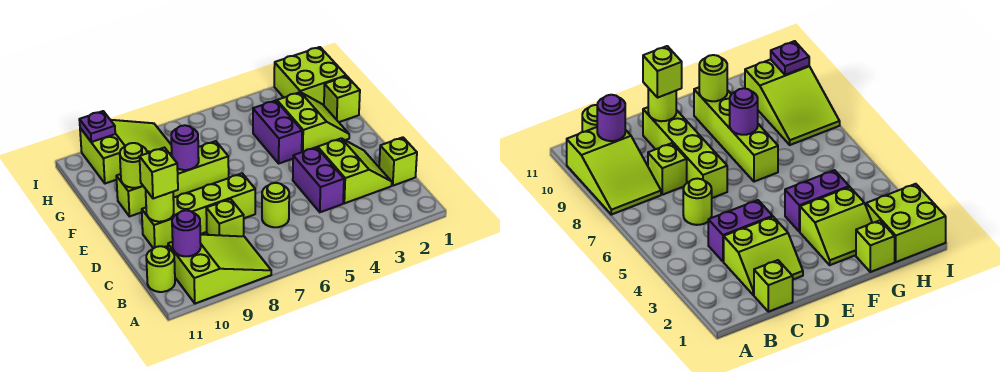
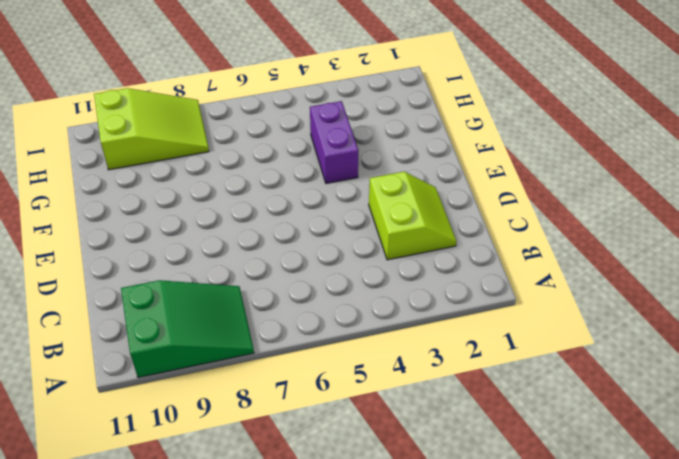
green slope A8:B10 level 1 top 10 -> lime slope A8:B10 level 1 top 10
none -> lime round brick B11 level 1
none -> lime brick C1 level 1
none -> purple brick C4:D4 level 1

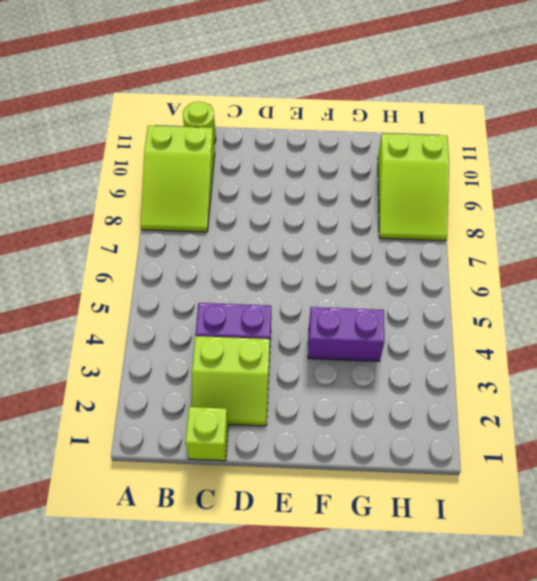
none -> lime round brick C6 level 1
none -> lime brick C8 level 1
none -> lime brick D7:D10 level 1

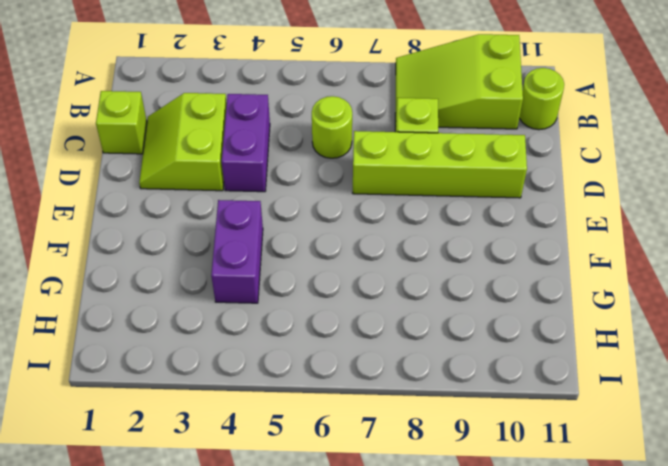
none -> lime slope F2:G3 level 1 top 3
none -> lime brick F7:F10 level 1
none -> lime brick G1 level 1

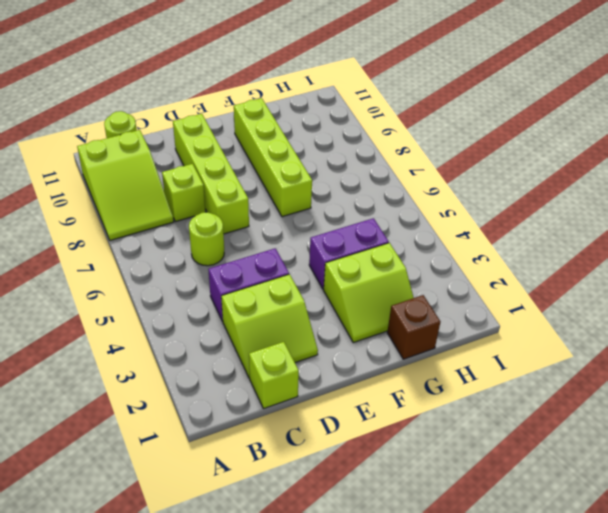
brown brick G1 level 1 -> lime brick G1 level 1
none -> lime brick H1:I2 level 1
none -> lime slope H8:I10 level 1 top 10
none -> purple round brick B10 level 2

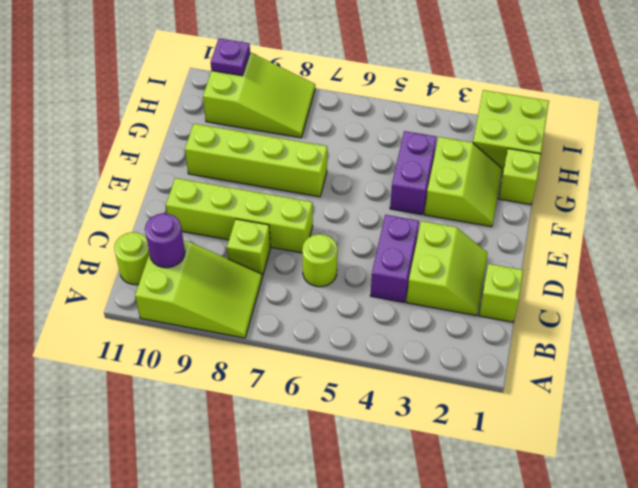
none -> lime round brick D10 level 2
none -> purple round brick F8 level 2
none -> lime round brick F10 level 2

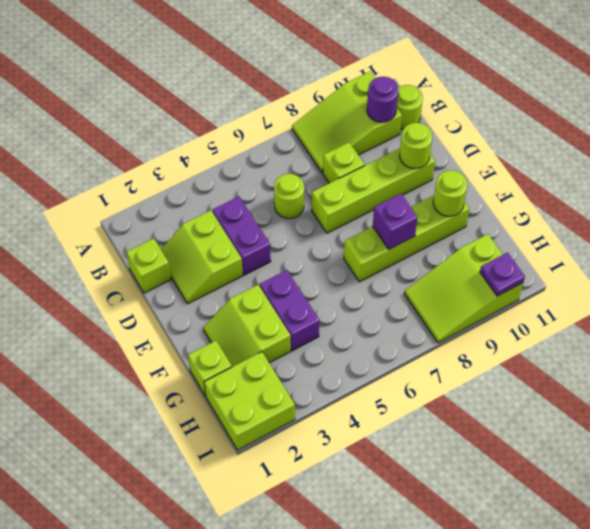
purple brick F8 level 2 -> purple round brick F8 level 2
none -> lime brick D10 level 3

